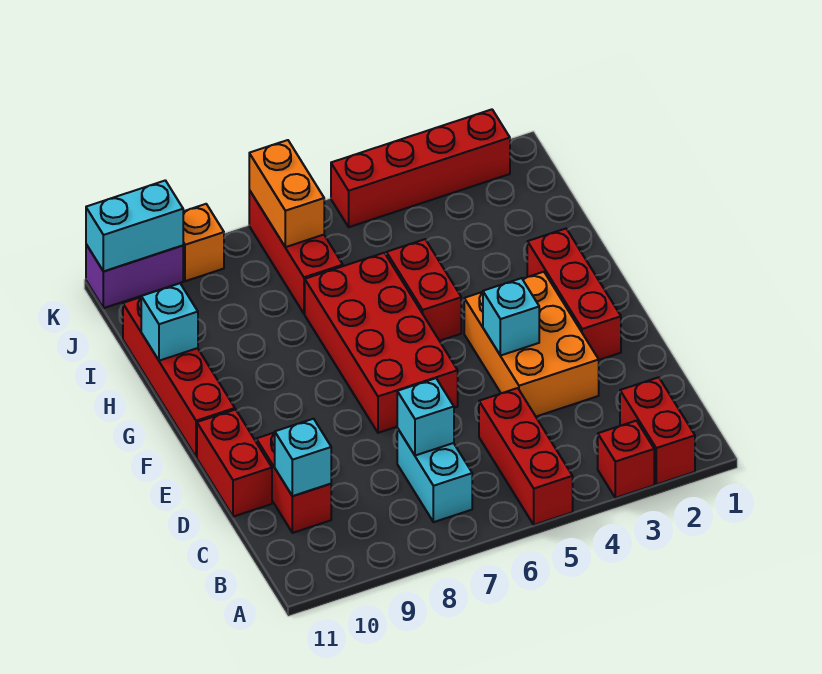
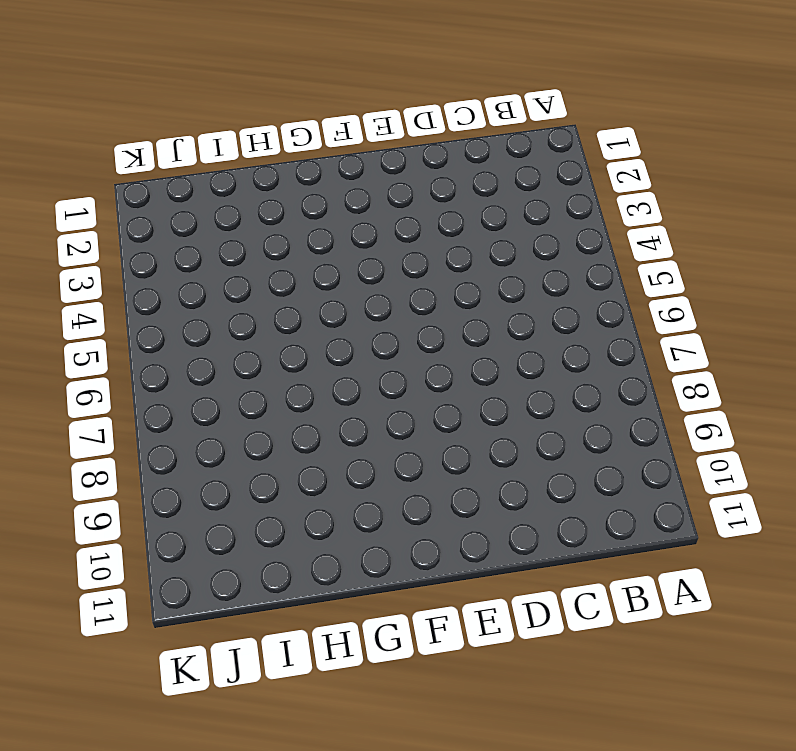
none -> red brick A2:B2 level 1
none -> red brick A3 level 1
none -> red brick A5:C5 level 1

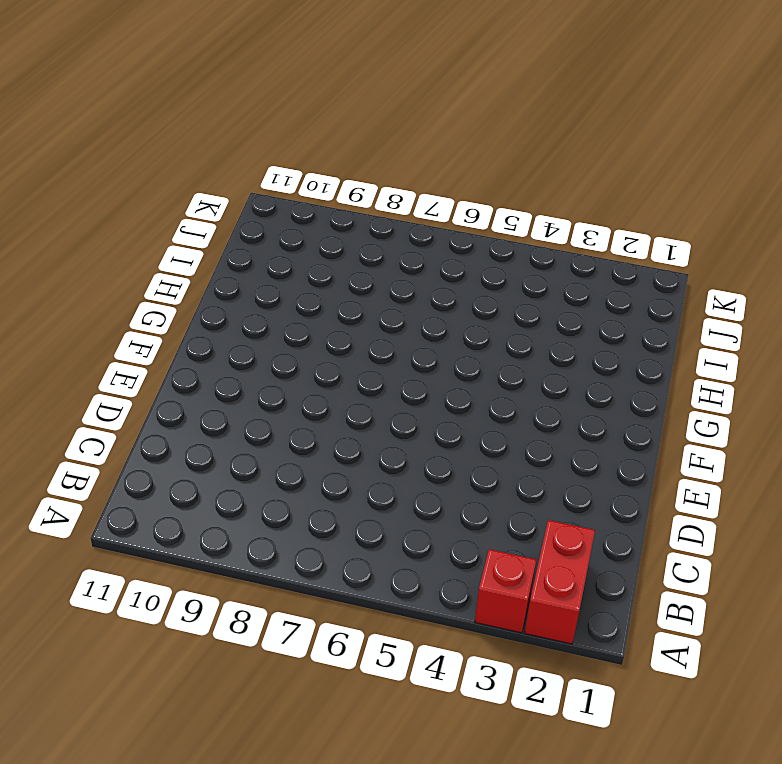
none -> red brick A5:C5 level 1
none -> cyan brick B7:C7 level 1
none -> red brick C10:D10 level 1

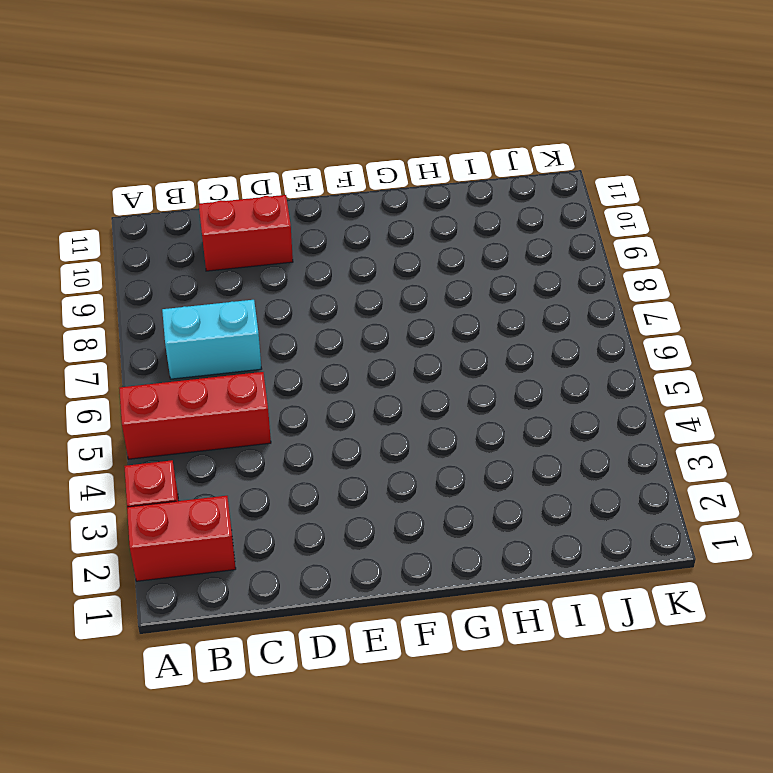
none -> orange brick D3:F4 level 1
none -> red brick D11:E11 level 1
none -> red brick E2:G2 level 1

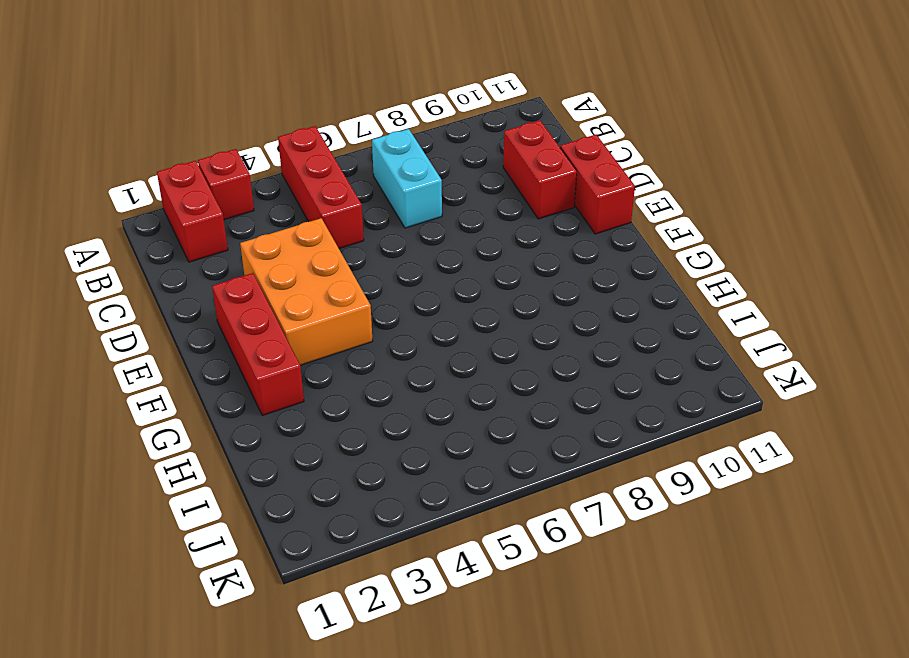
none -> red brick E6:H7 level 1
none -> red brick F11:I11 level 1
none -> red brick G5:H5 level 1

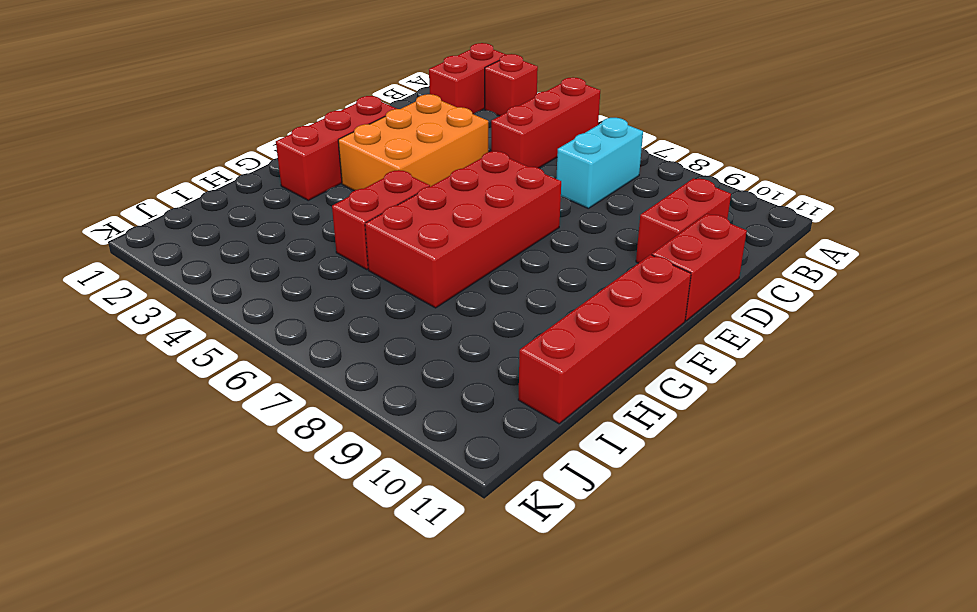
none -> red brick I7:K7 level 1
none -> red brick K2:K5 level 1
none -> orange brick K9 level 1

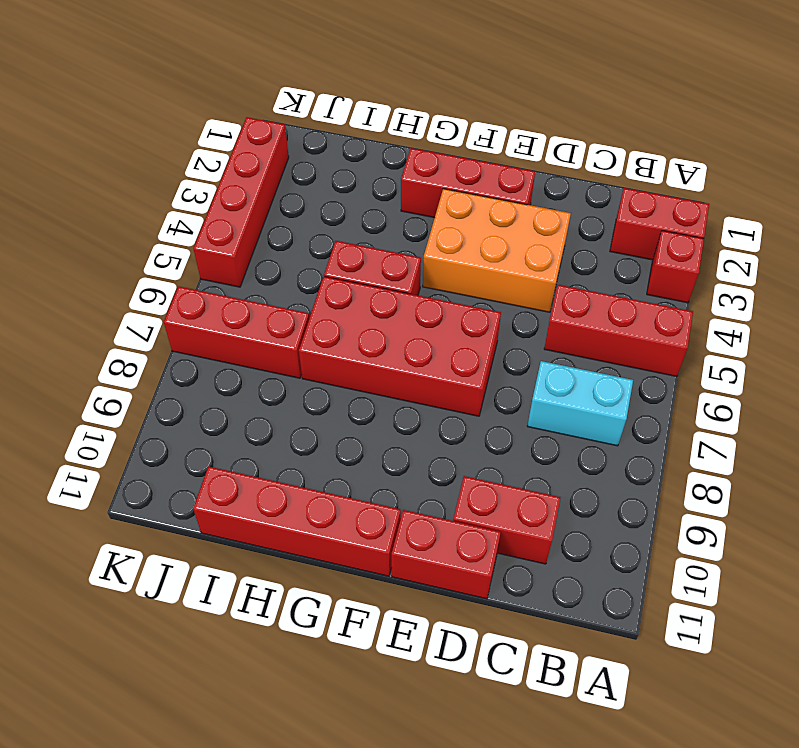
none -> orange brick K9 level 1
none -> purple brick K10:K11 level 1
none -> cyan brick C7 level 2

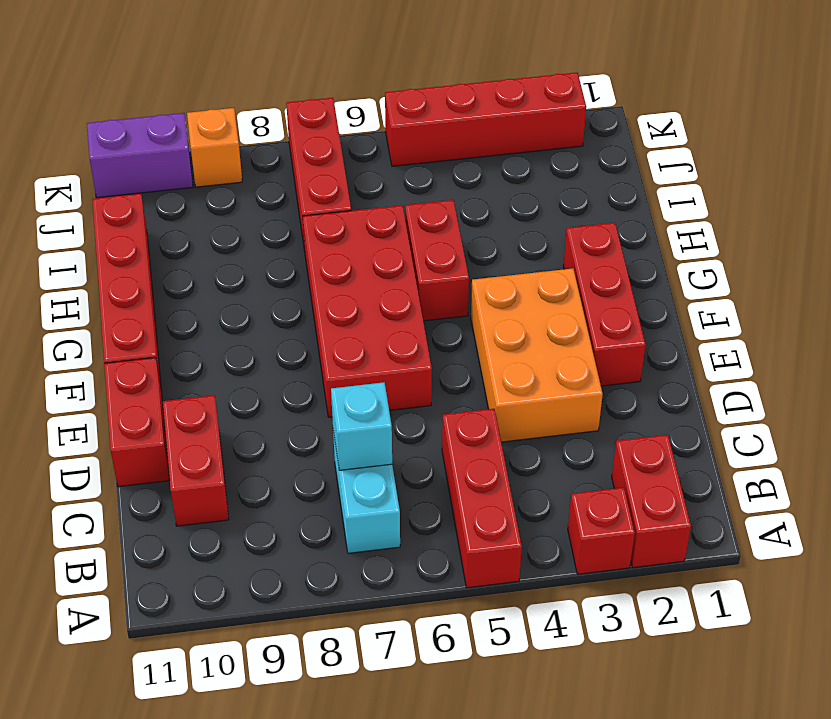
none -> cyan brick C10 level 2
none -> cyan brick E4 level 2
none -> cyan brick H11 level 2

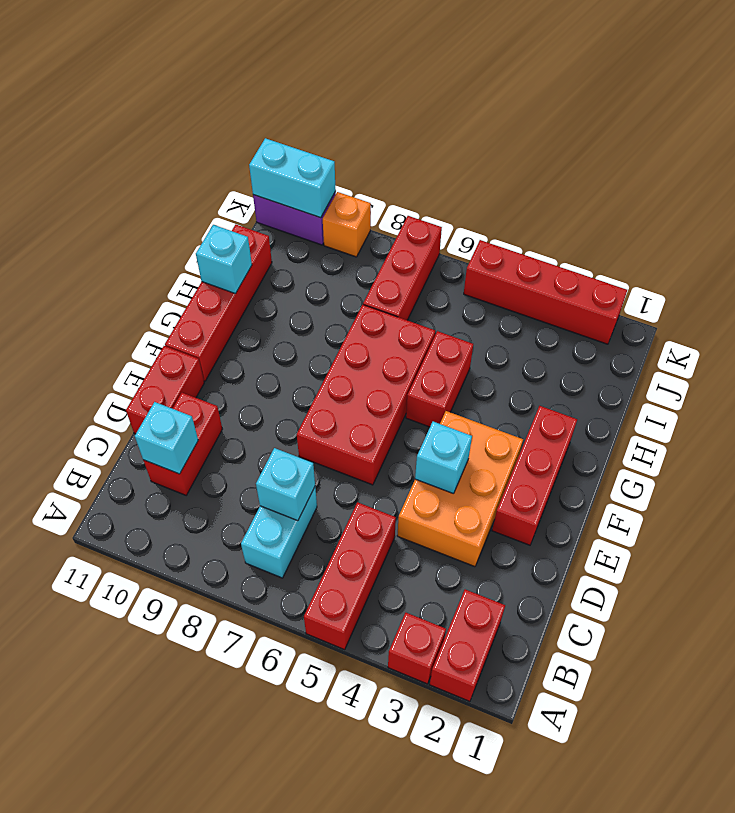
none -> orange brick J7:K7 level 2

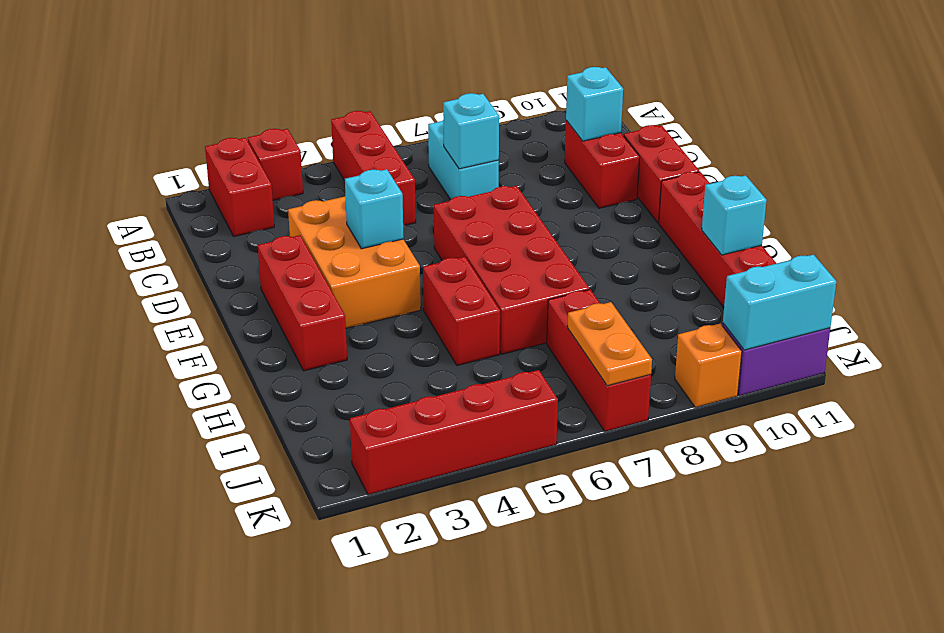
orange plate J7:K7 level 2 -> orange brick J7:K7 level 2

